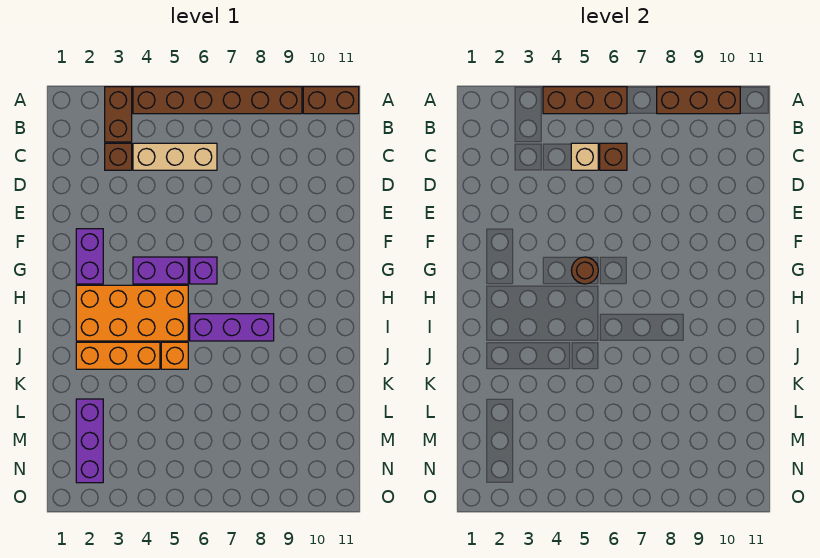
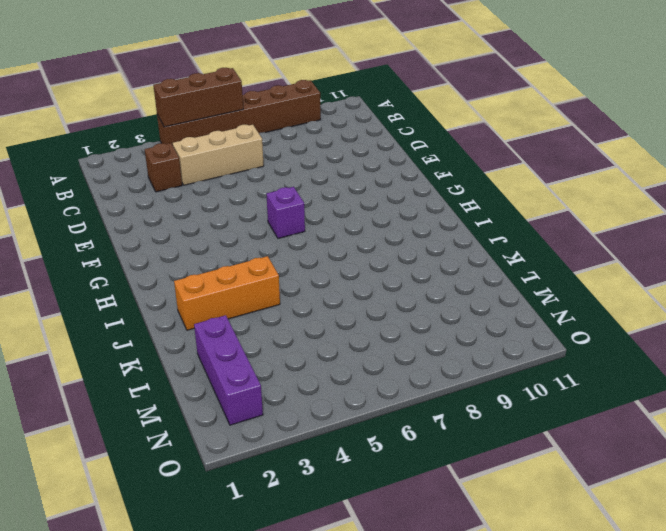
none -> brown brick A3:B3 level 1
none -> brown brick A10:A11 level 1
none -> purple brick F2:G2 level 1

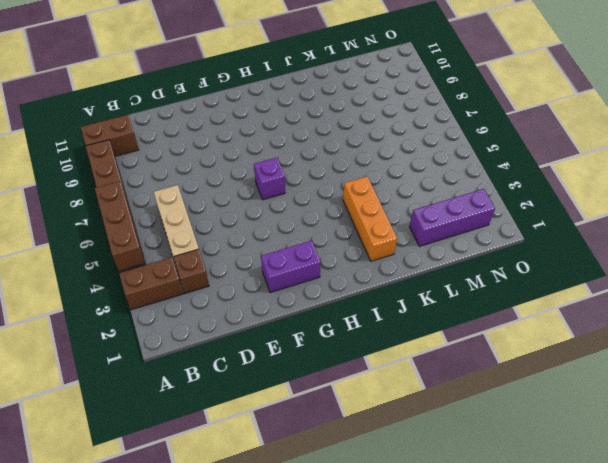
brown brick A10:B10 level 1 -> brown brick A10:A11 level 1
none -> purple brick G4:G5 level 1
none -> orange brick H2:I5 level 1
none -> purple brick I6:I8 level 1

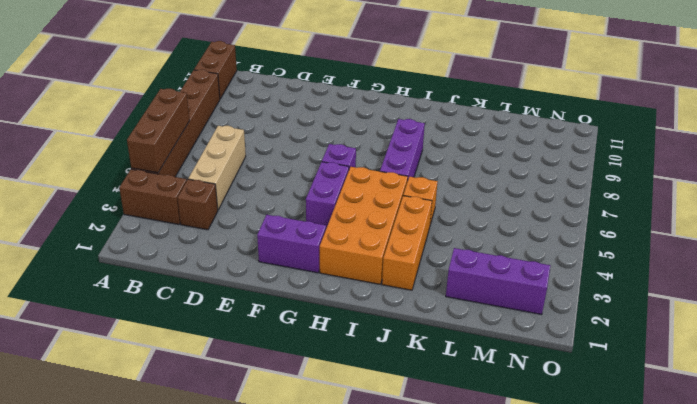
none -> brown brick A8:A10 level 2
none -> tan brick C5 level 2
none -> brown brick C6 level 2

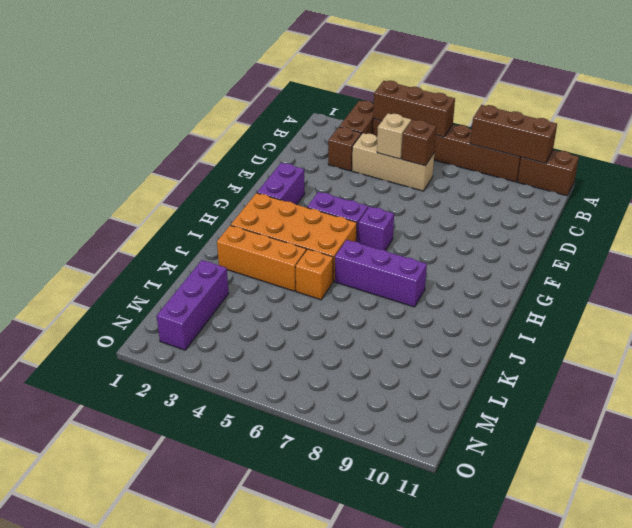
none -> brown round brick G5 level 2

